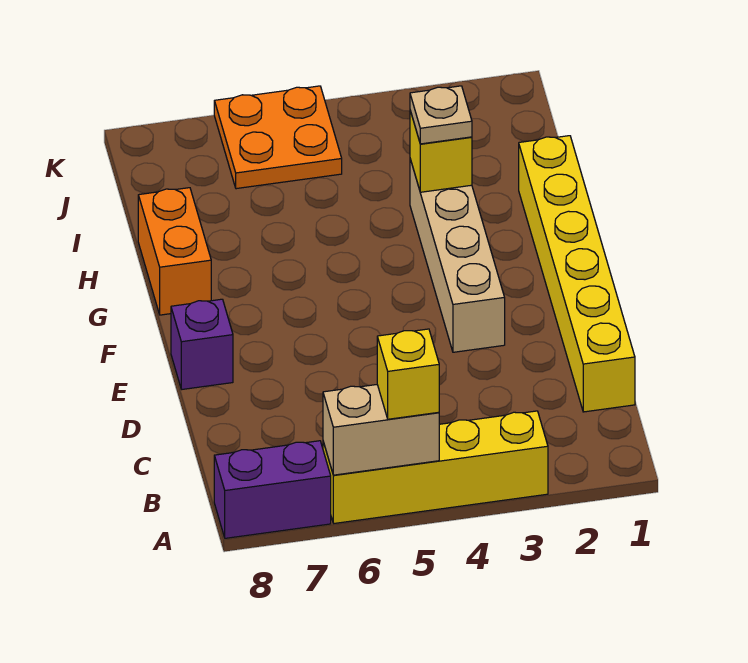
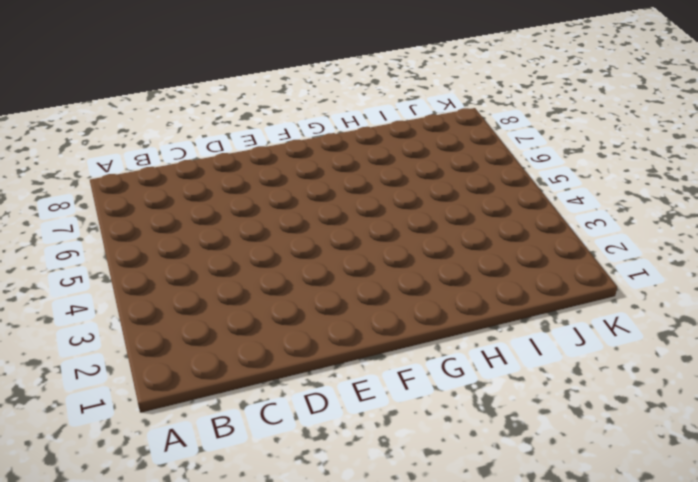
none -> yellow brick A3:A6 level 1
none -> purple brick A7:A8 level 1

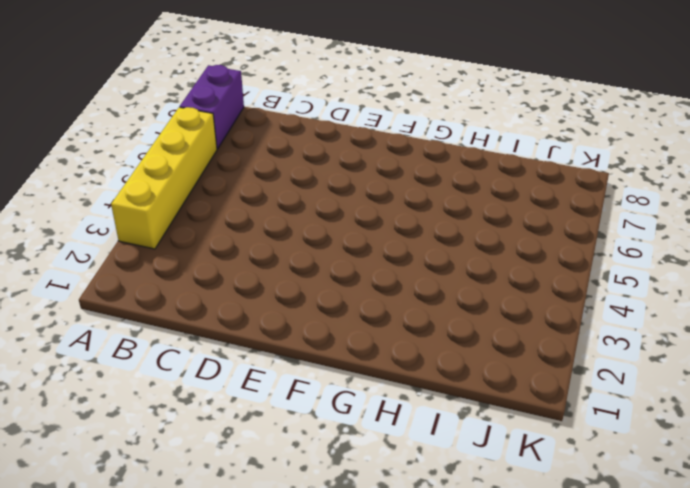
none -> yellow brick C1:H1 level 1
none -> tan brick E3:H3 level 1

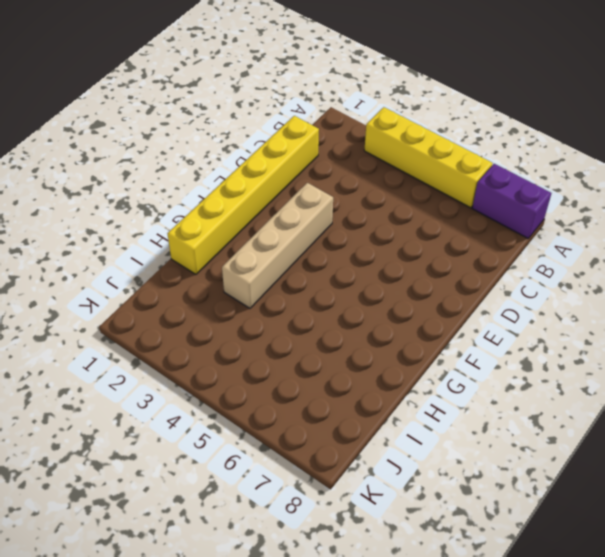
none -> purple brick E8 level 1
none -> orange brick G8:H8 level 1

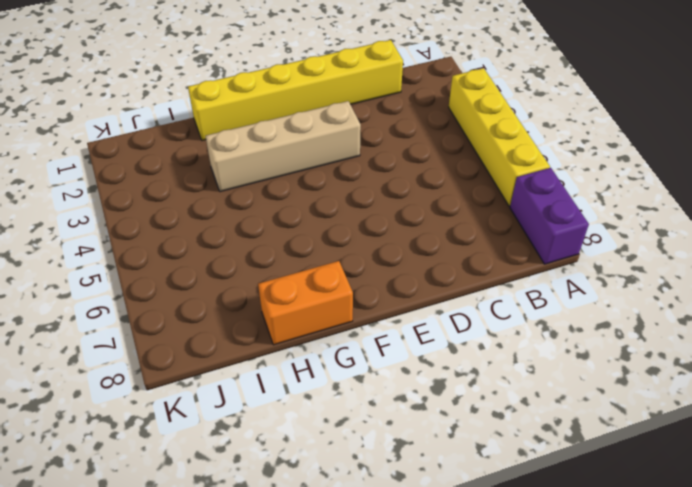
none -> purple brick E8 level 1
none -> orange plate J5:K6 level 1

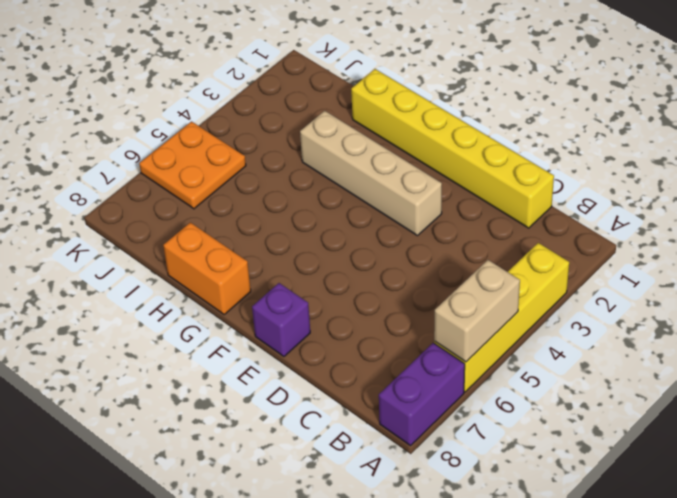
none -> yellow brick H3 level 2
none -> yellow brick A5 level 3

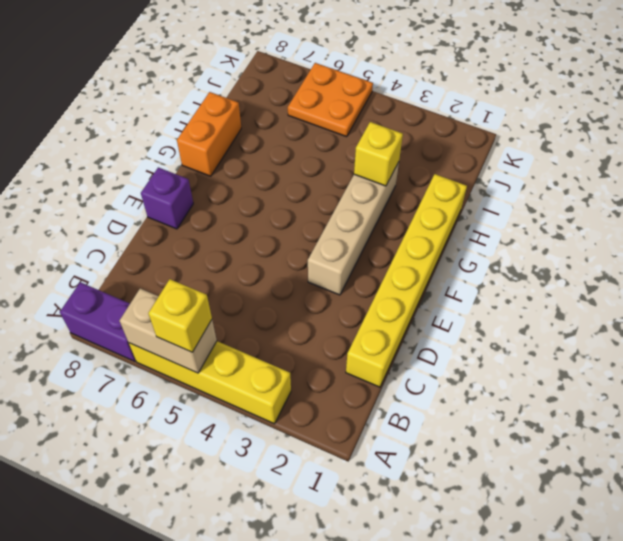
none -> tan plate H3 level 3

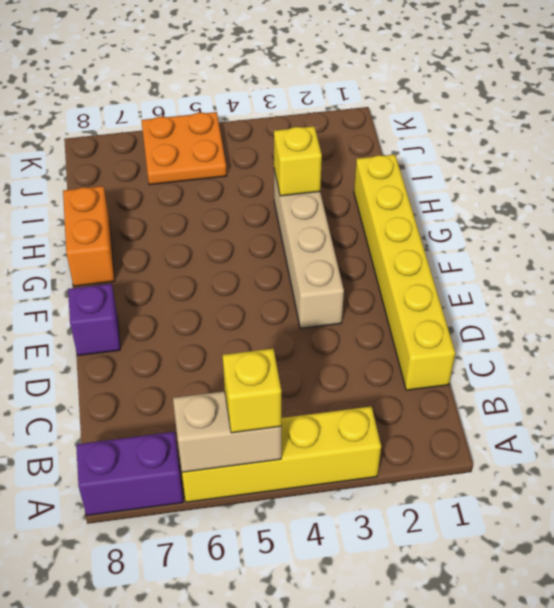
none -> tan plate H3 level 3

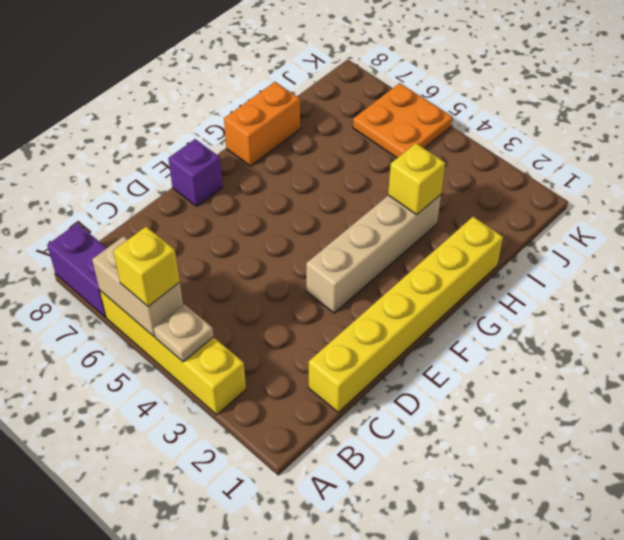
tan plate A4 level 2 -> tan plate H3 level 3

